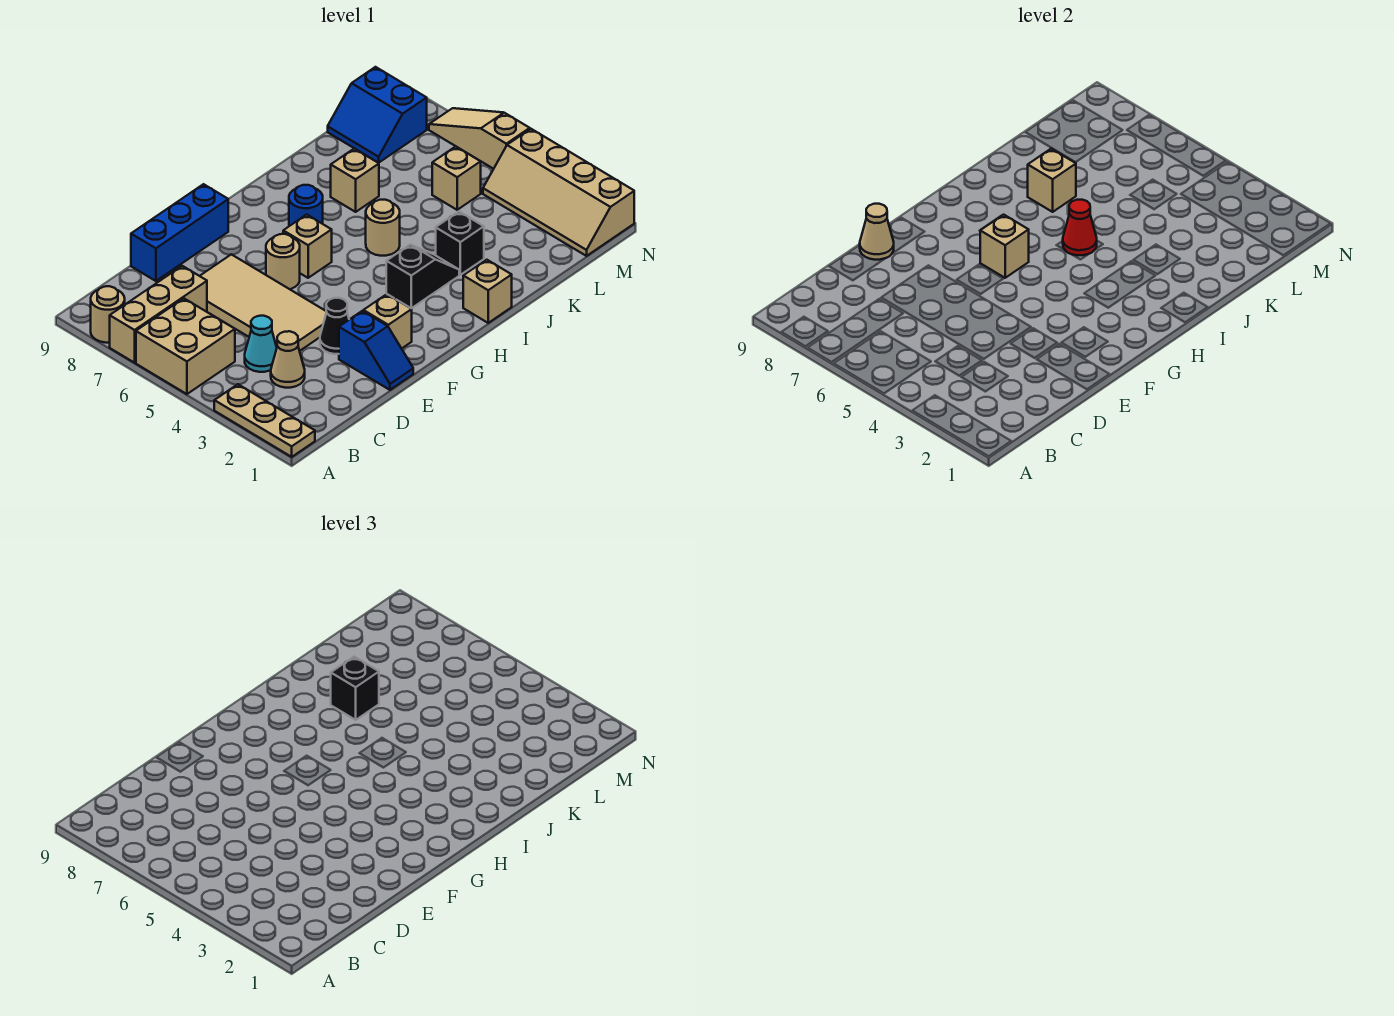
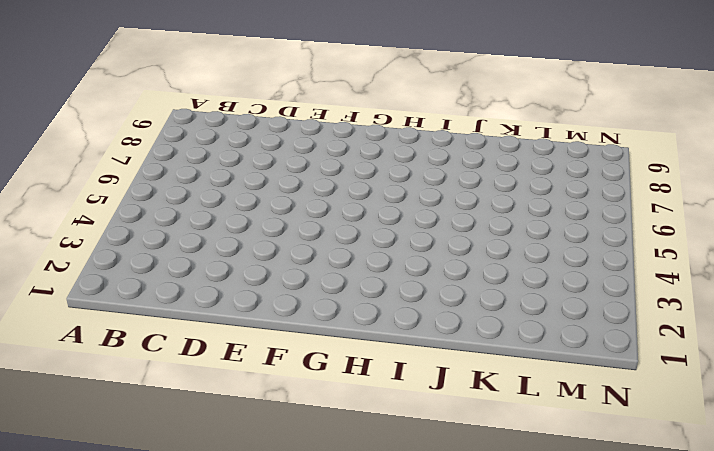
none -> tan plate A1:A3 level 1
none -> tan brick A5:B6 level 1
none -> tan brick A7:C7 level 1

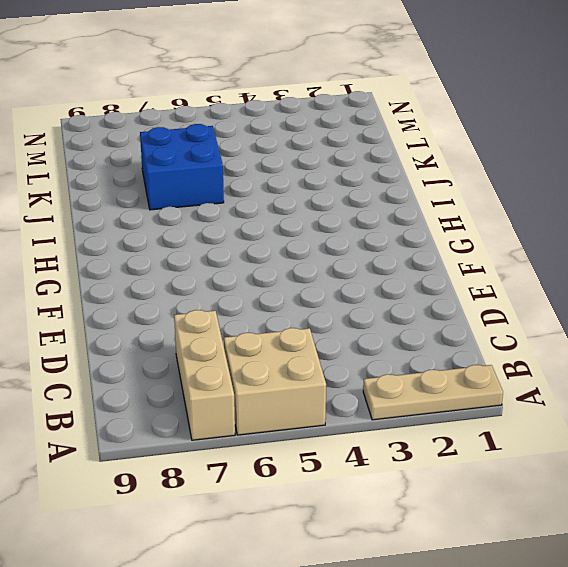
blue brick J6:K7 level 1 -> tan brick J7 level 1
none -> tan round brick A8 level 1
none -> tan cone C3 level 1
none -> cyan cone C4 level 1

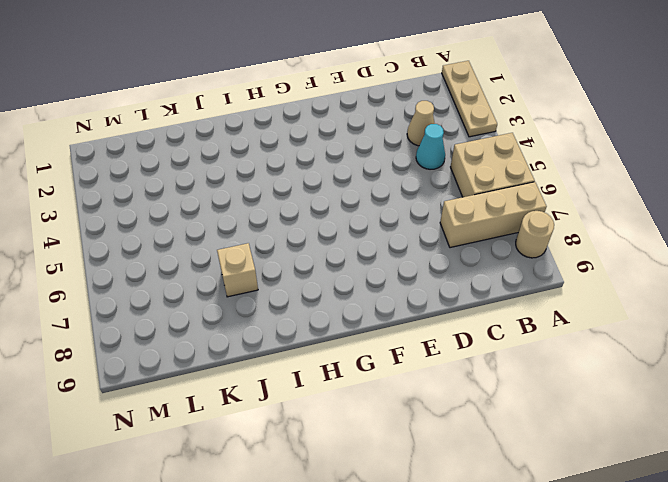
none -> tan tile D4:E7 level 1
none -> blue brick D9:F9 level 1
none -> blue slope E1:E2 level 1 top 2

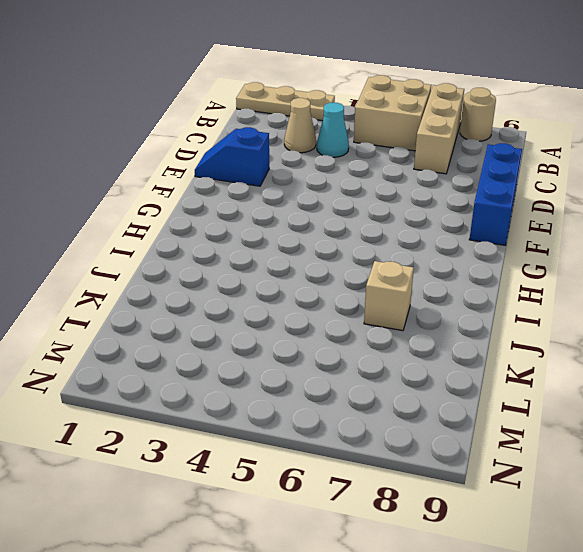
none -> tan tile D4:E7 level 1
none -> black cone E3 level 1
none -> tan brick F2 level 1

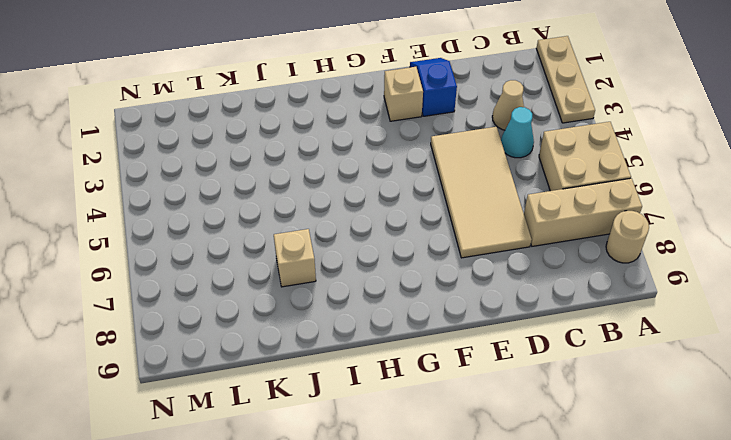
none -> blue brick D9:F9 level 1
none -> black cone E3 level 1
none -> tan round brick F6 level 1

